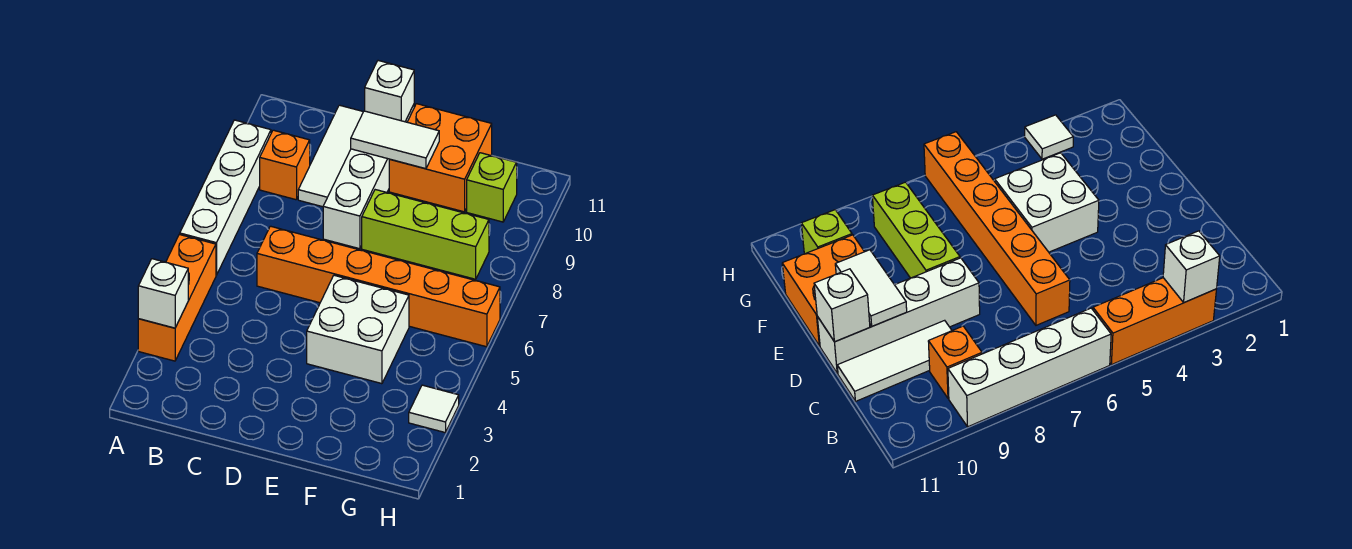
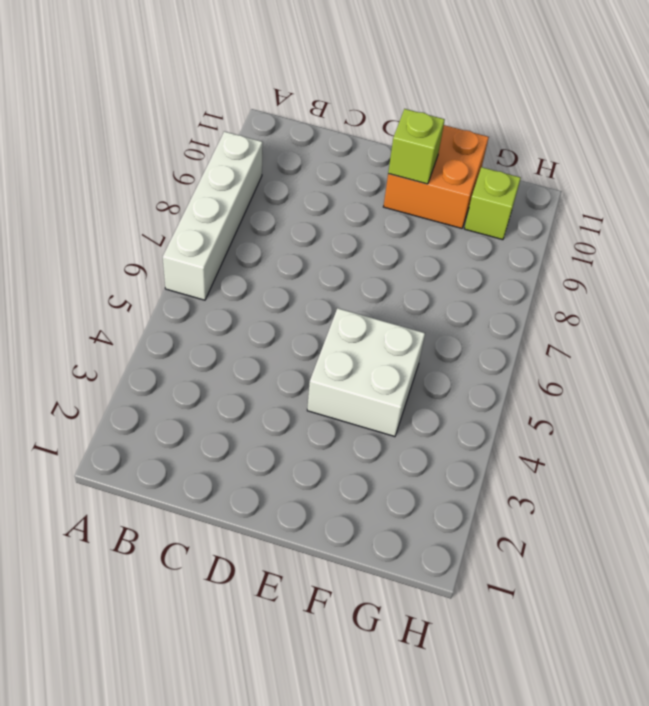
lime brick E10 level 2 -> white tile D10:E10 level 2
none -> orange brick A3:A5 level 1
none -> orange brick B9 level 1
none -> orange brick C6:H6 level 1

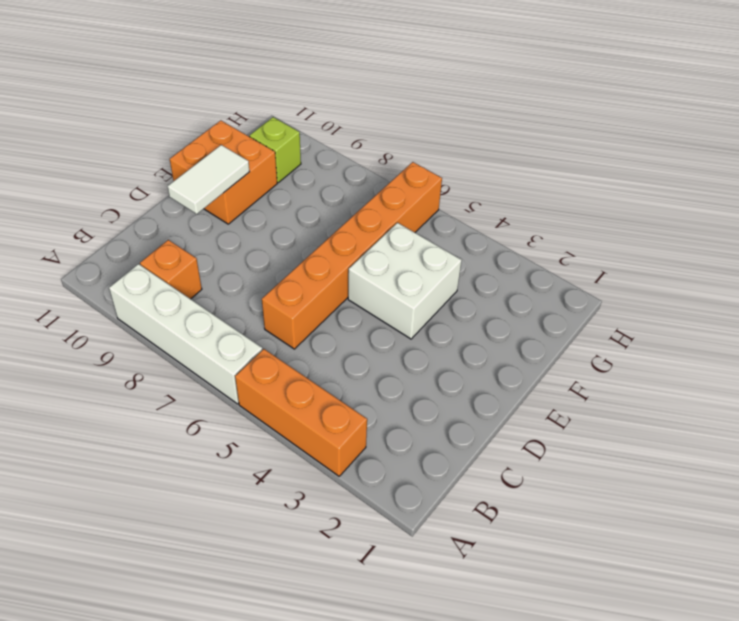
none -> white tile C9:C11 level 1
none -> white brick D8:D11 level 1
none -> lime brick E8:G8 level 1

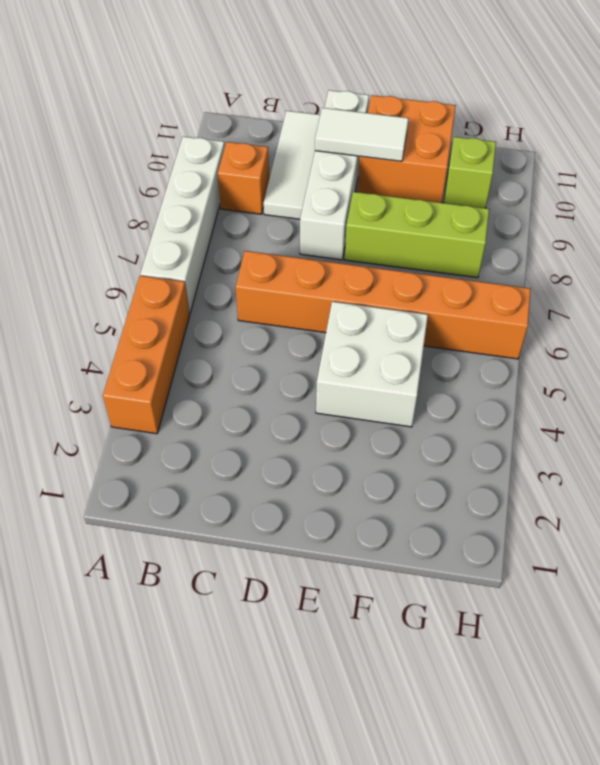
none -> white tile H3 level 1
none -> white brick A3 level 2
none -> white brick D11 level 2

